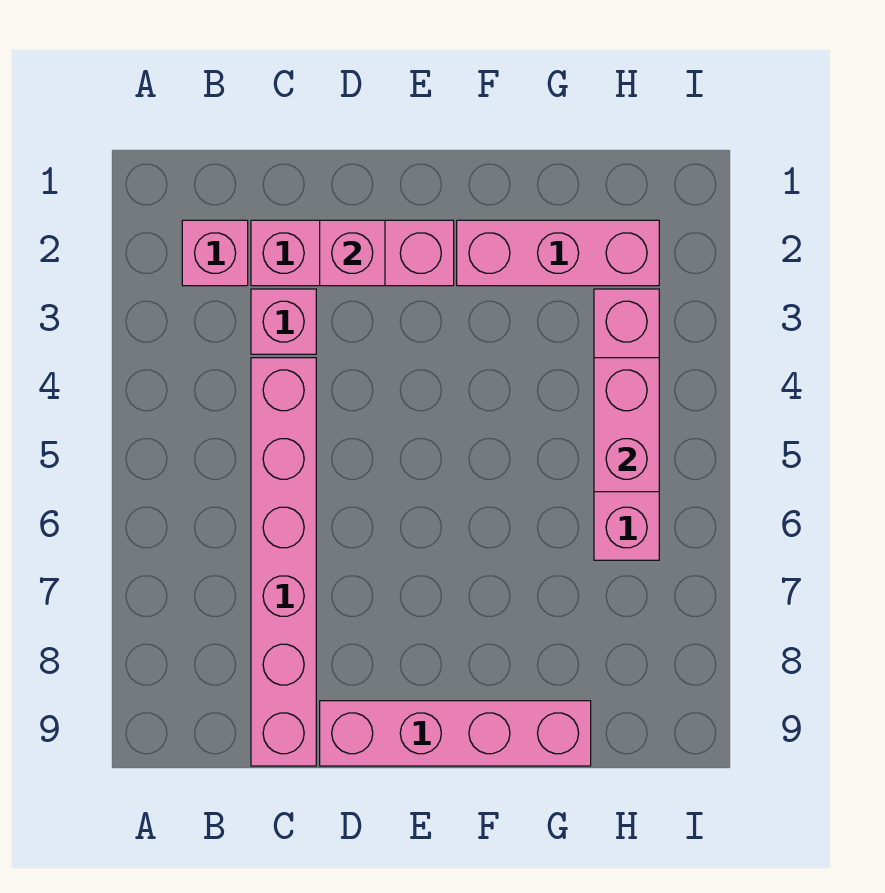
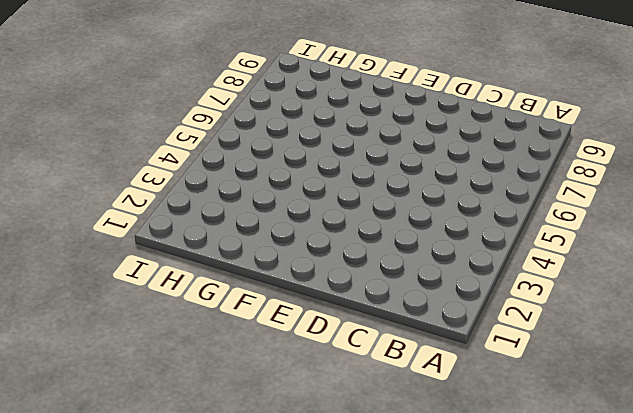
none -> pink brick B2 level 1
none -> pink brick C2:E2 level 1

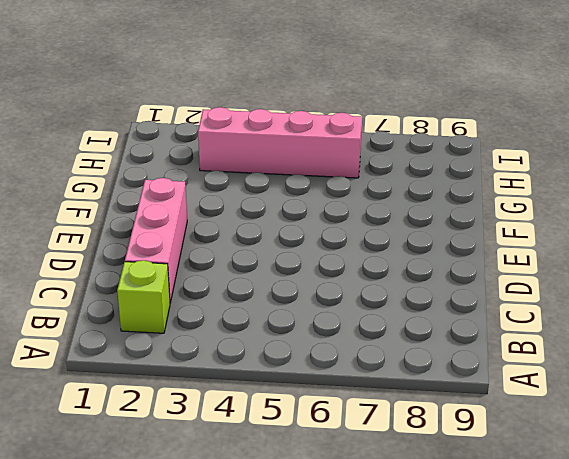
lime brick B2 level 1 -> pink brick B2 level 1
none -> pink brick C3 level 1
none -> pink brick C4:C9 level 1

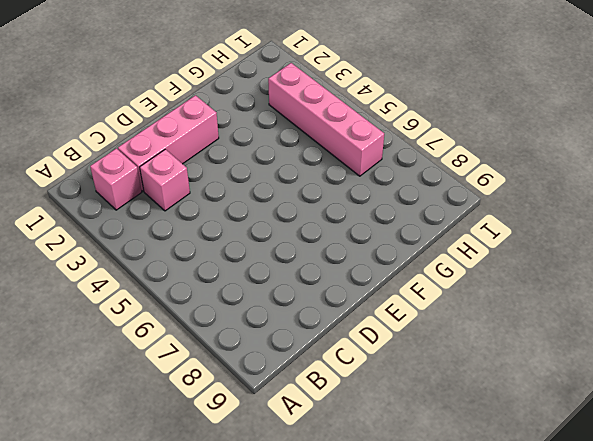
none -> pink brick C4:C9 level 1
none -> pink brick D9:G9 level 1

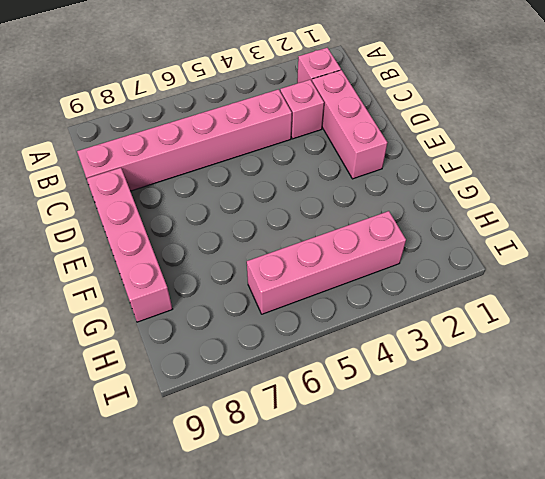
none -> pink brick F2:H2 level 1
none -> pink brick D2 level 2

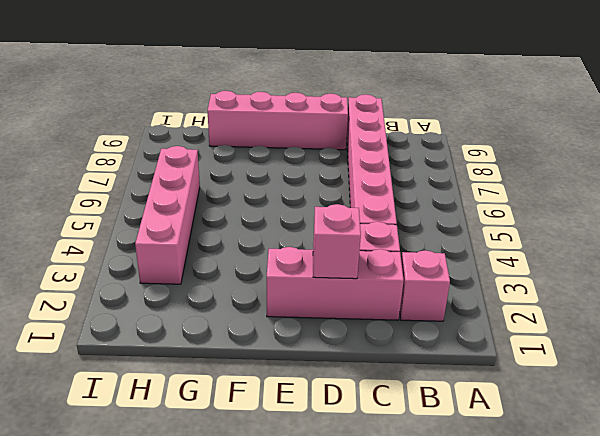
none -> pink brick F2:H2 level 1
none -> pink brick H4:H5 level 2

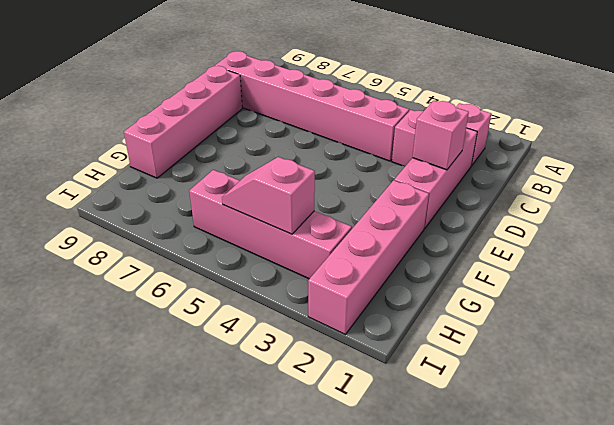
pink brick F2:I2 level 1 -> pink brick F2:H2 level 1
pink slope H4:H5 level 2 top 4 -> pink brick H4:H5 level 2

